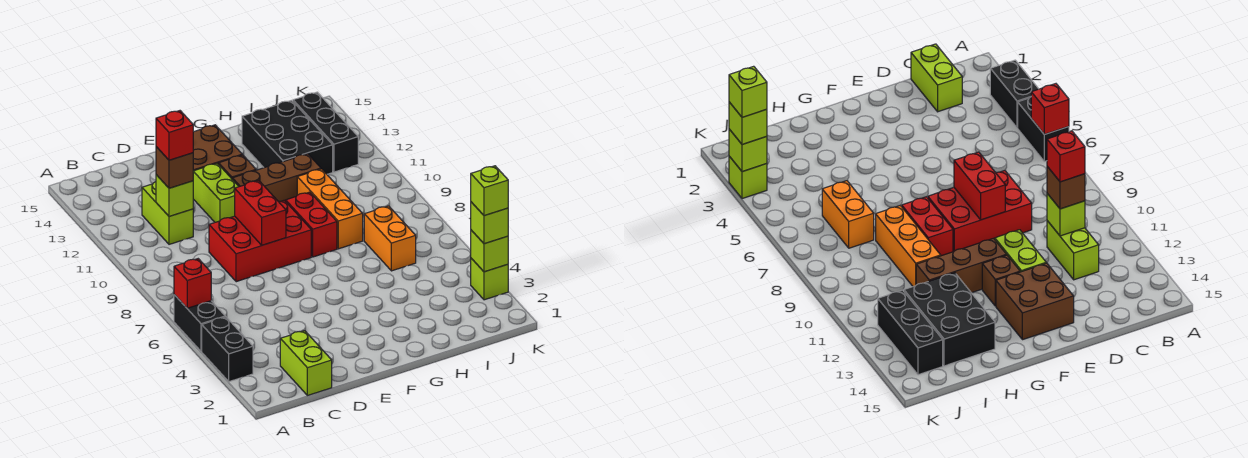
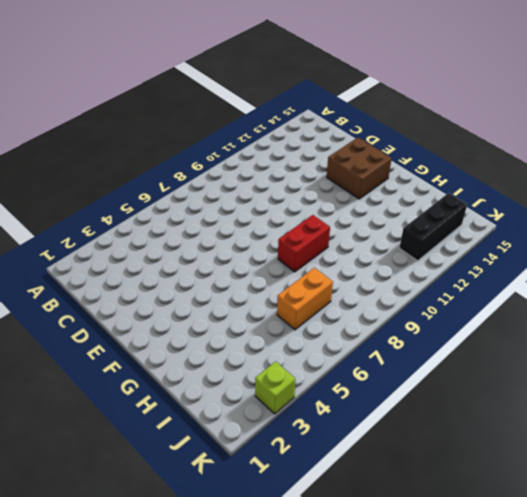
none -> black brick A3:A4 level 1
none -> black brick A5:A6 level 1
none -> lime brick C1:C2 level 1

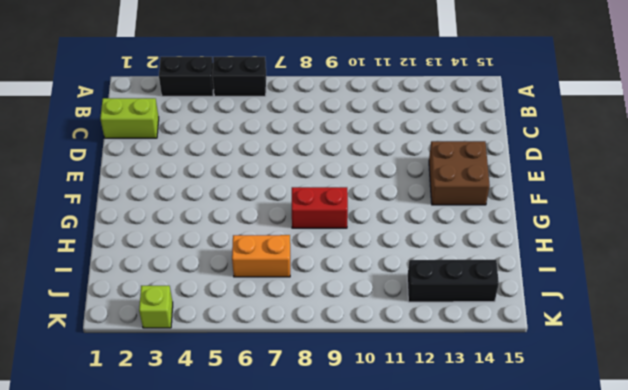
none -> lime brick C11:C12 level 1
none -> red brick D8:F9 level 1
none -> lime brick E11:E12 level 1

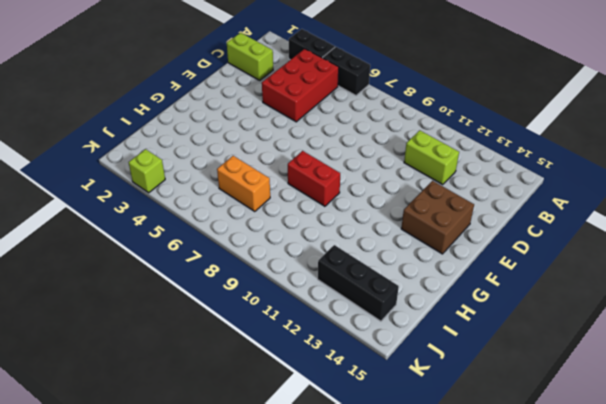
red brick B4:D5 level 1 -> red brick D8:F9 level 1
none -> lime brick E11:E12 level 1
none -> brown brick F11:H11 level 1
none -> brown brick F12 level 1

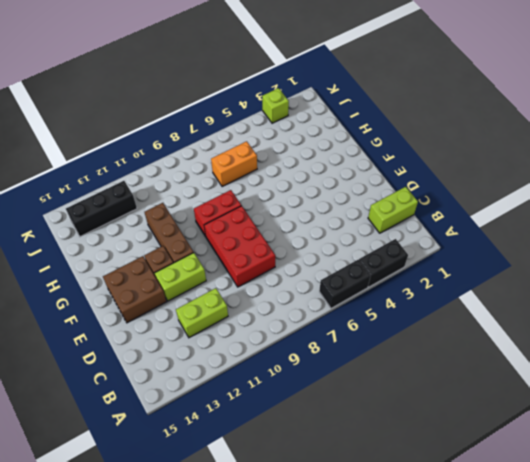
none -> orange brick H8:H10 level 1
none -> black brick H12:I14 level 1
none -> red brick A6 level 2

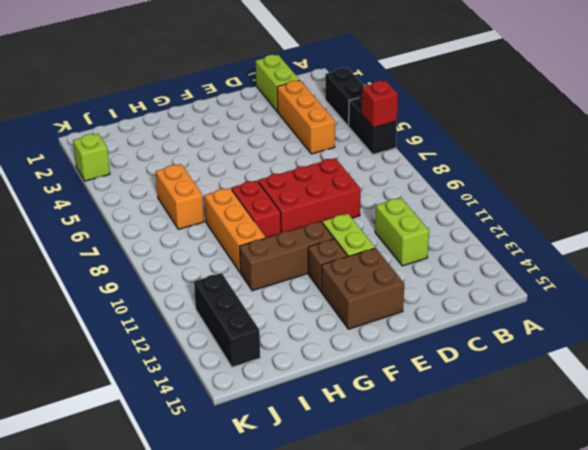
orange brick C3:C5 level 1 -> none
none -> black brick H12:I14 level 1
none -> lime brick C11 level 2
none -> red brick E8:E9 level 2

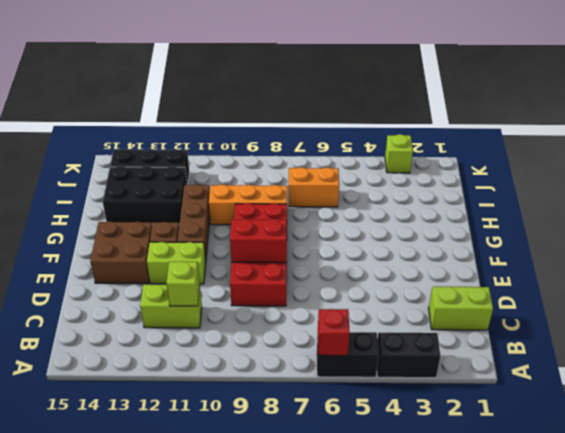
none -> lime brick K3 level 2
none -> brown brick C11 level 3
none -> lime brick K3 level 3

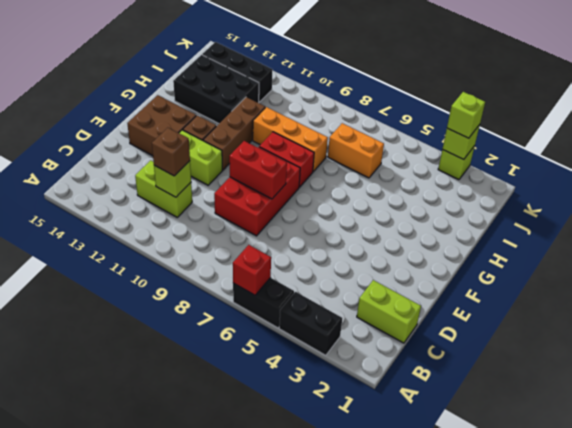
none -> red brick C11 level 4
none -> lime brick K3 level 4

